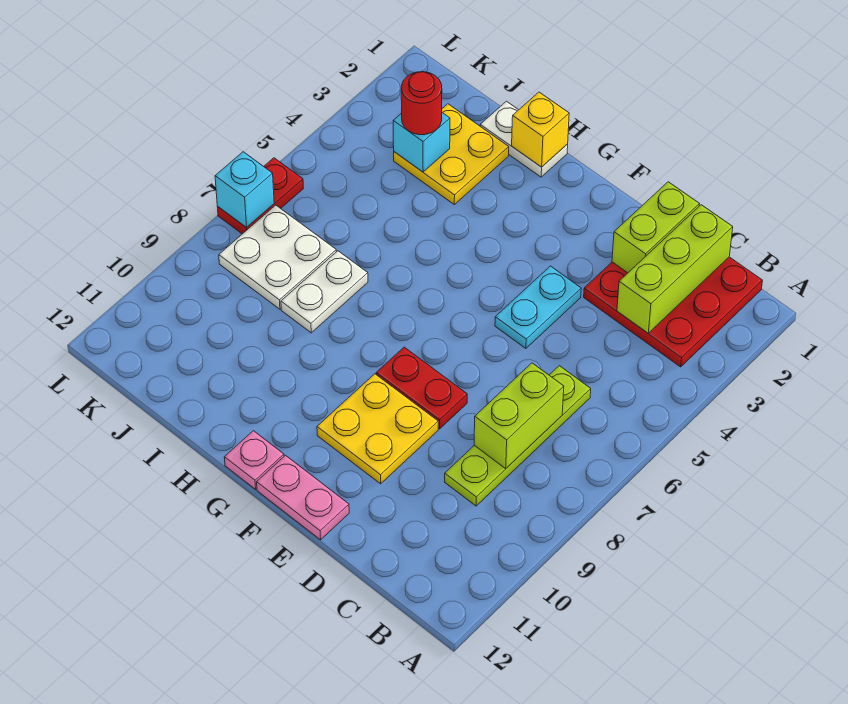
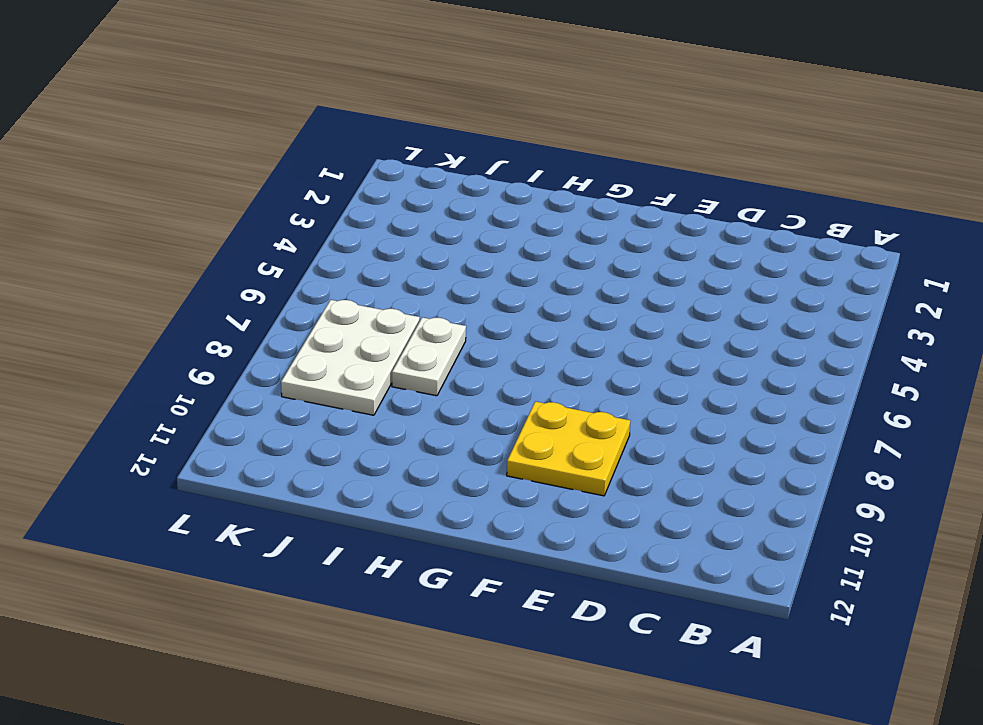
white plate J7:K9 level 1 -> white plate J7:K8 level 1
none -> red plate B1:D3 level 1
none -> lime plate C6:C9 level 1
none -> cyan plate E4:E5 level 1

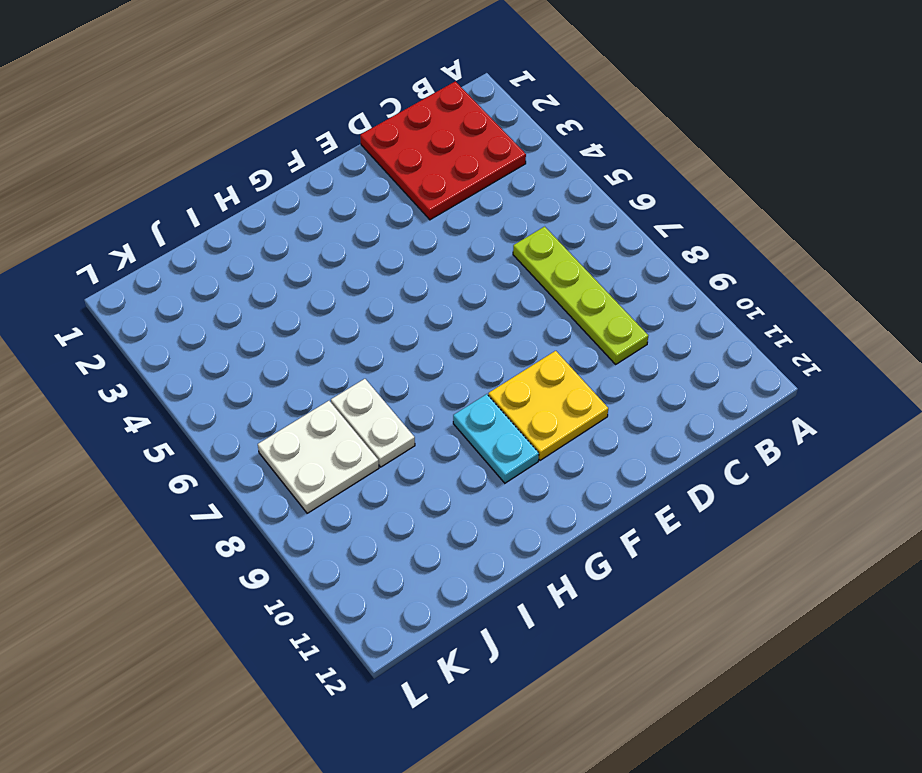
cyan plate G9:G10 level 1 -> cyan plate E4:E5 level 1
none -> red plate E8:F8 level 1
none -> pink plate E12:F12 level 1
none -> pink plate G12 level 1

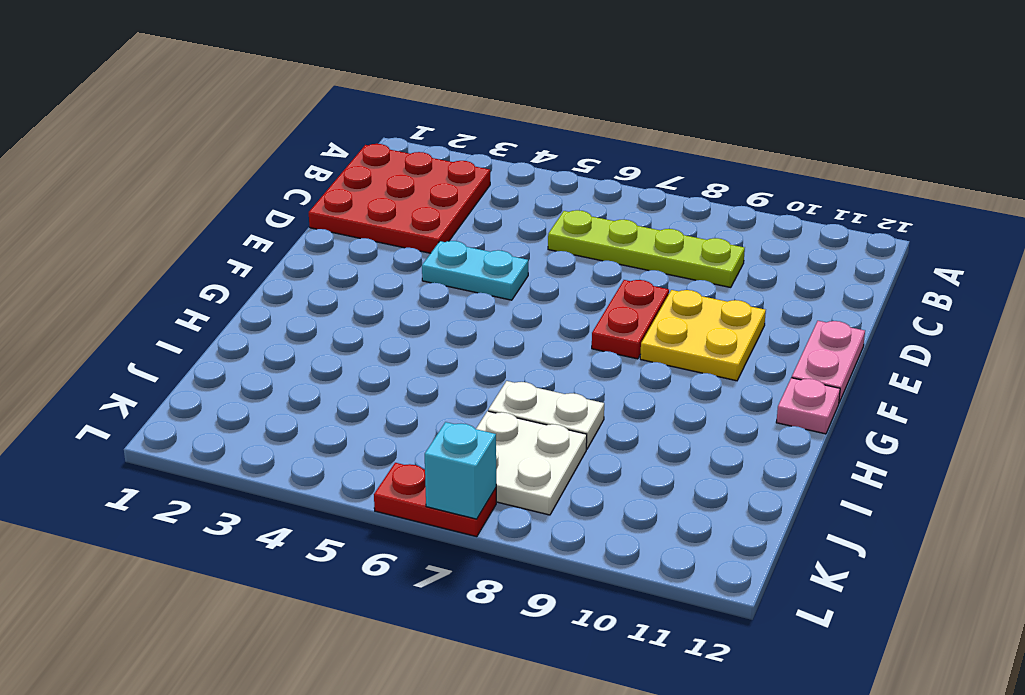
none -> white plate H1:I1 level 1
none -> yellow plate I2:J3 level 1
none -> lime brick C1:C3 level 2

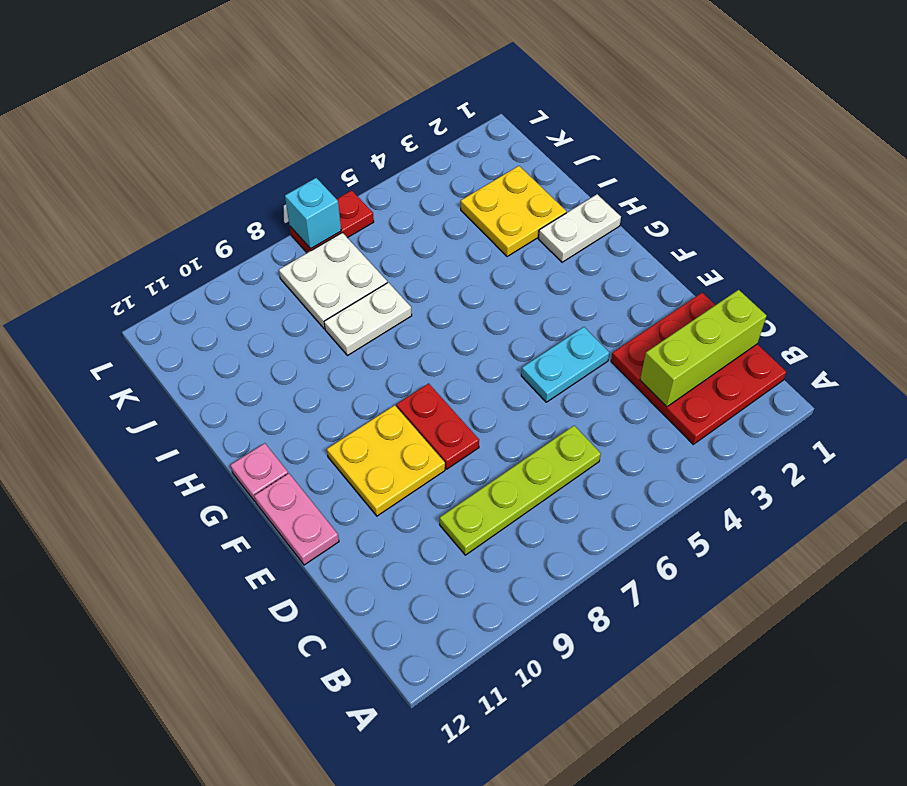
white plate H1:H2 level 1 -> white plate H1:I1 level 1
none -> lime brick C7:C8 level 2
none -> lime brick D1:D2 level 2
none -> yellow brick H1 level 2

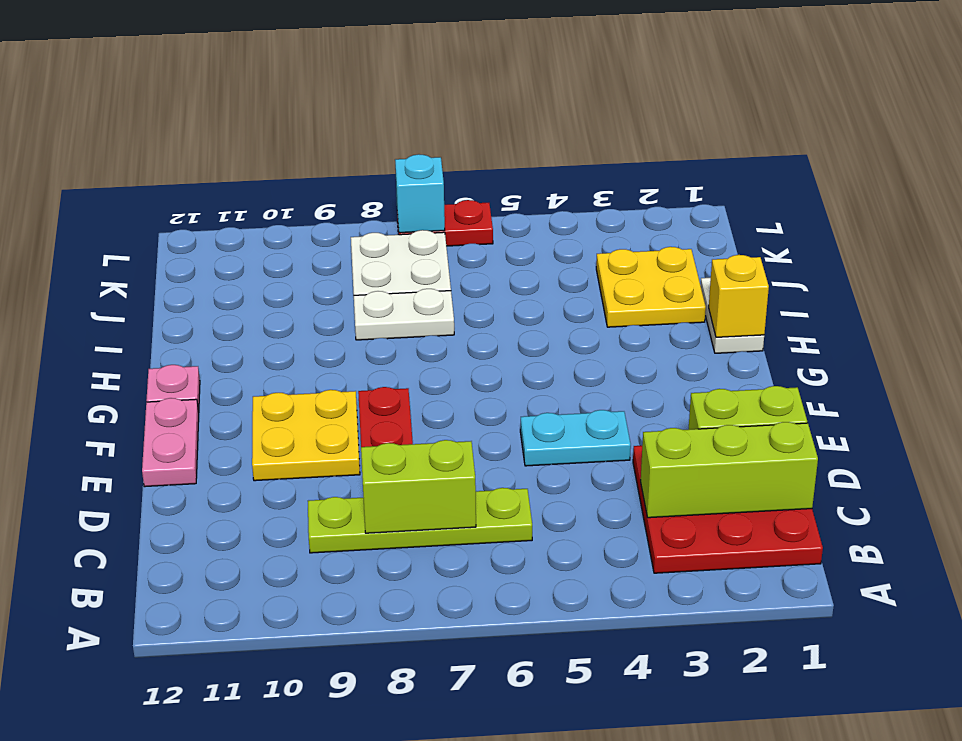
none -> cyan brick J3 level 2
none -> red round brick J3 level 3

